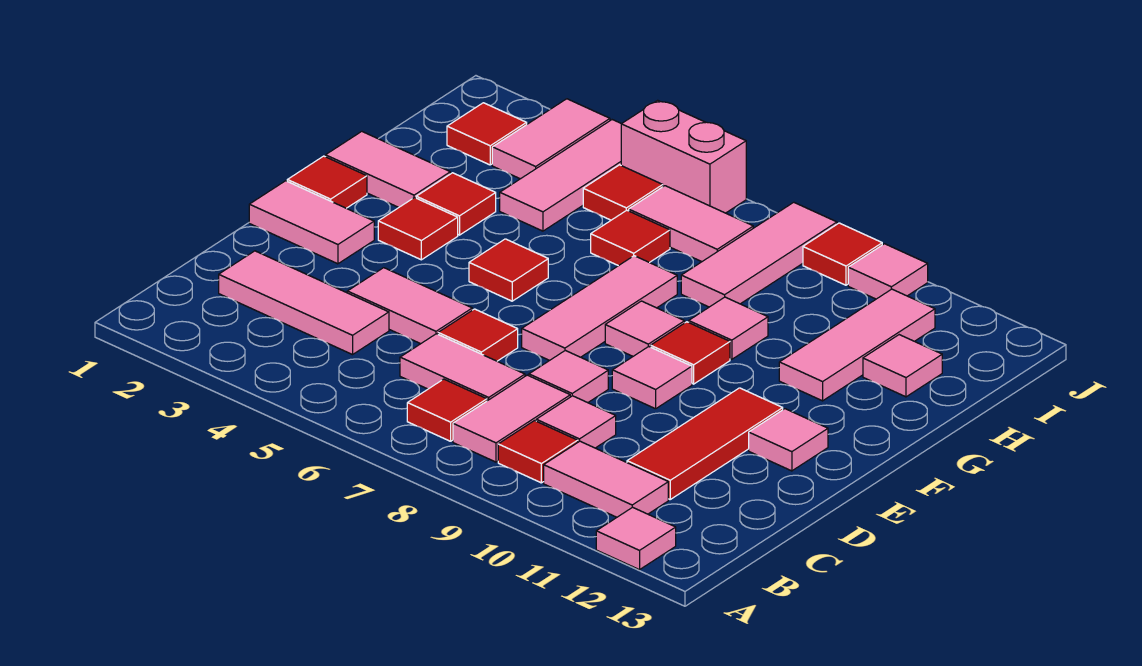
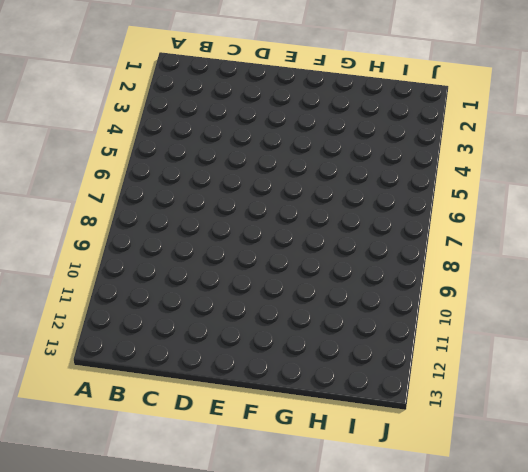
none -> pink tile A12 level 1
none -> red tile B7 level 1
none -> pink tile B8:C8 level 1
none -> red tile B9 level 1

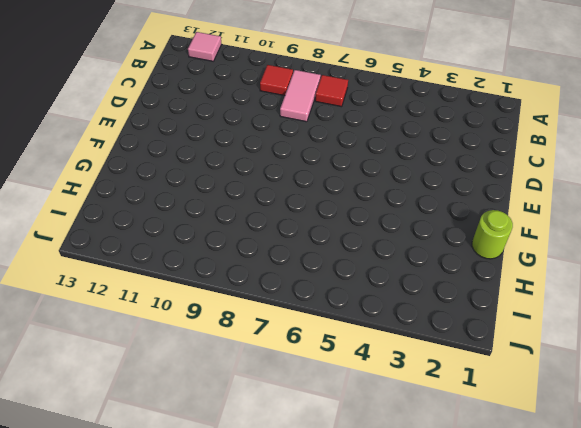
lime round brick G1 level 1 -> pink tile G1:G2 level 1
none -> pink tile B10:B11 level 1
none -> pink tile C2:C4 level 1
none -> pink tile C6:C7 level 1
none -> pink tile C9 level 1

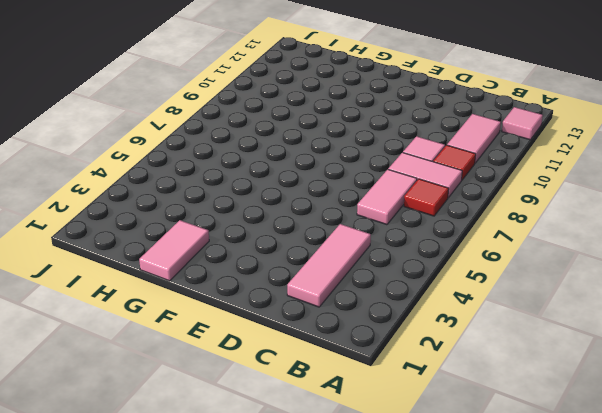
none -> red tile C11:E11 level 1
none -> pink tile D4:D5 level 1
none -> red tile D6 level 1
none -> pink tile D8 level 1

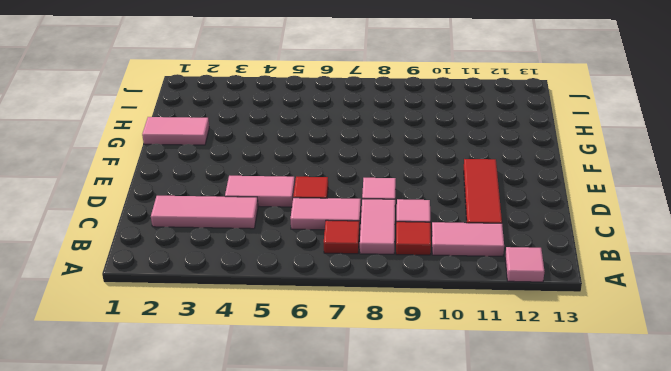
none -> pink tile E1:E2 level 1
none -> pink tile E7:G7 level 1
none -> pink tile E9 level 1
none -> pink tile E12 level 1

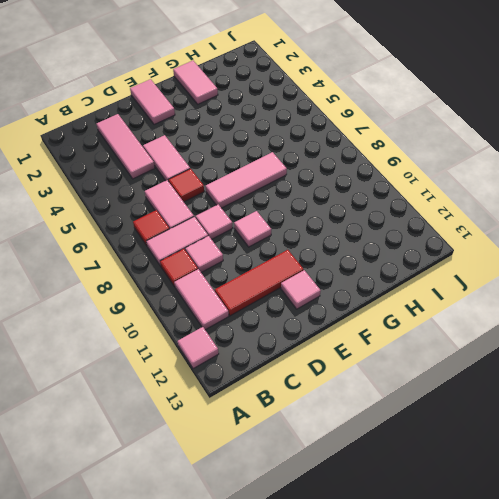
none -> red tile F1 level 1
none -> red tile F3 level 1
none -> red tile F5 level 1
none -> pink tile F8 level 1

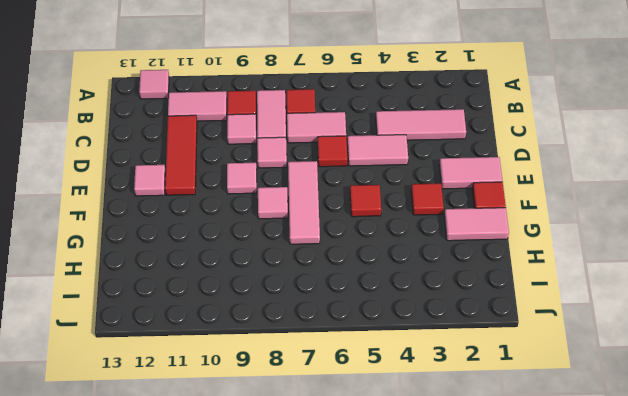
none -> red tile F9 level 1
none -> red tile G3 level 1
none -> pink tile G9 level 1
none -> pink tile G11:I11 level 1

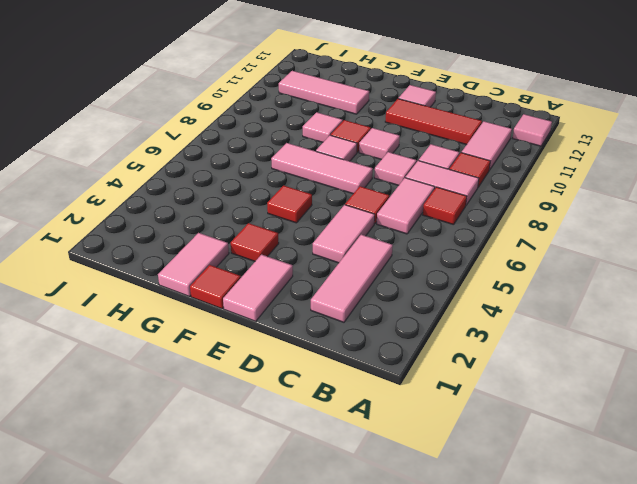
none -> red tile G3 level 1
none -> pink tile H4:J4 level 1
none -> red tile H6 level 1
none -> pink tile H8:J8 level 1

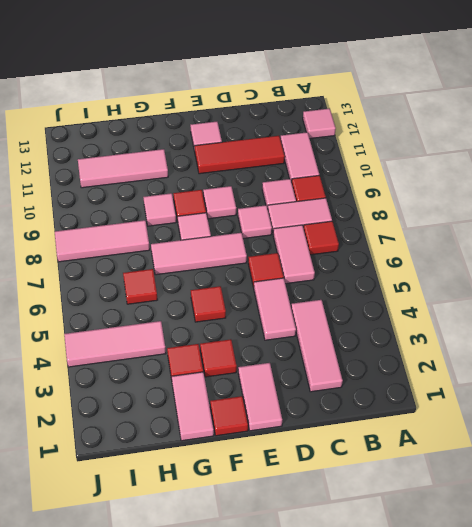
none -> pink tile H12 level 1
none -> red tile I2 level 1
none -> pink tile I3:J3 level 1
none -> red tile I5 level 1

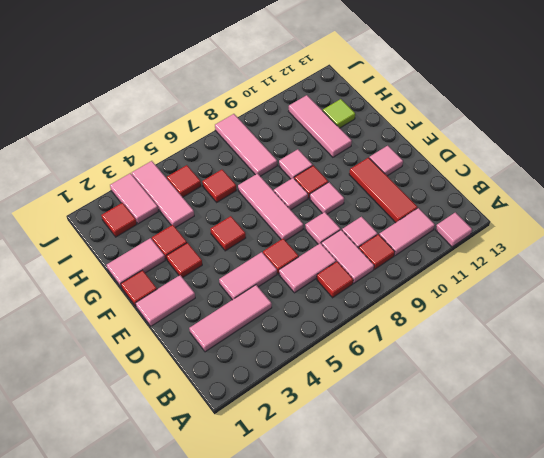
lime tile H12 level 1 -> pink tile H12 level 1
none -> pink tile I6:I7 level 1
none -> pink brick J5:J6 level 1
none -> red tile J9 level 1
none -> pink tile J10 level 1

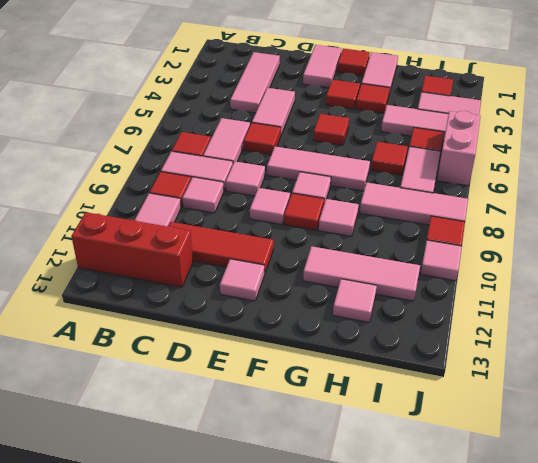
red brick A12:C12 level 1 -> pink tile A12 level 1

